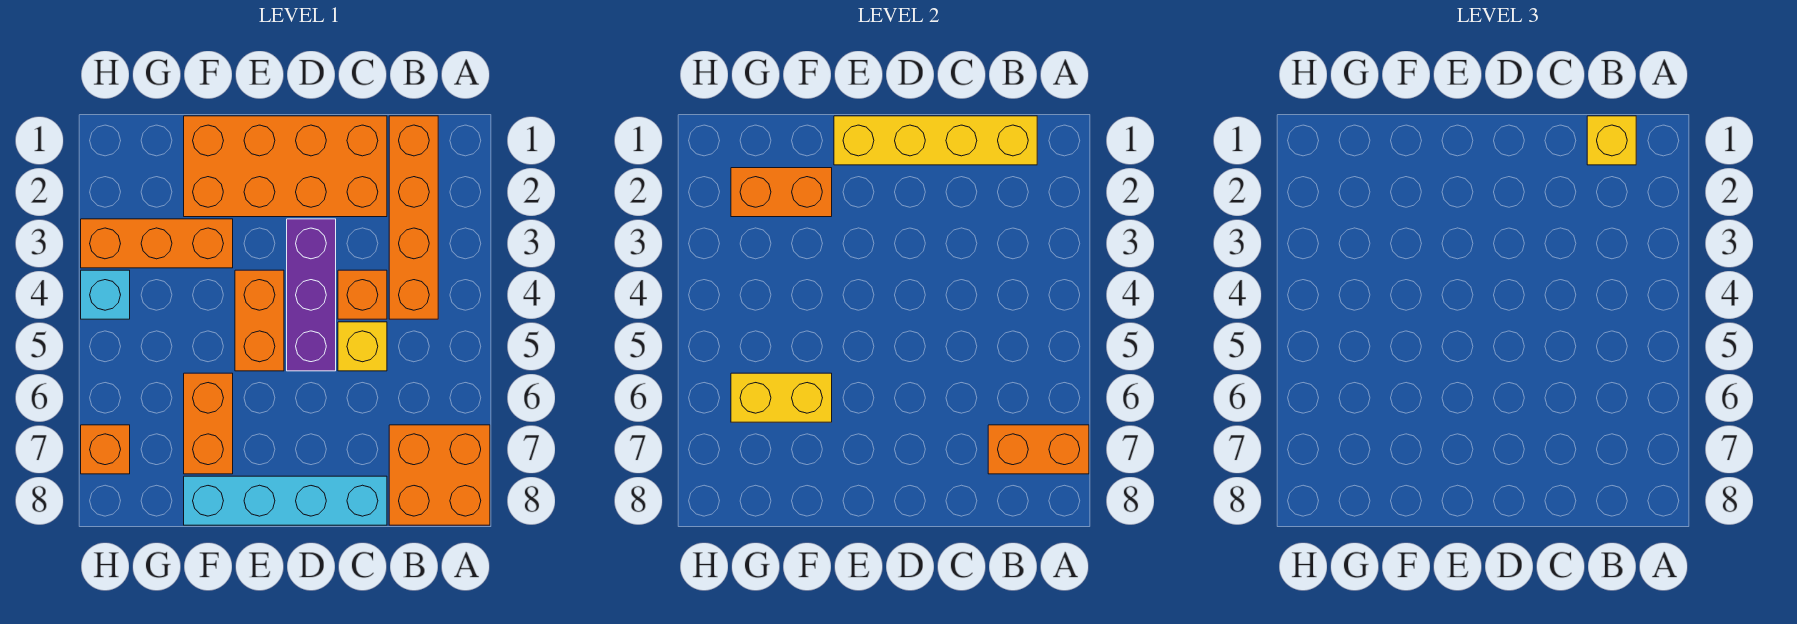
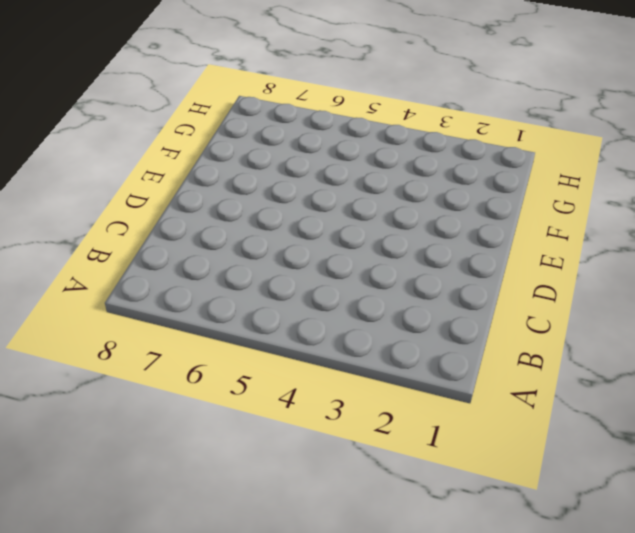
none -> orange brick A7:B8 level 1
none -> orange brick B1:B4 level 1
none -> orange brick C1:F2 level 1

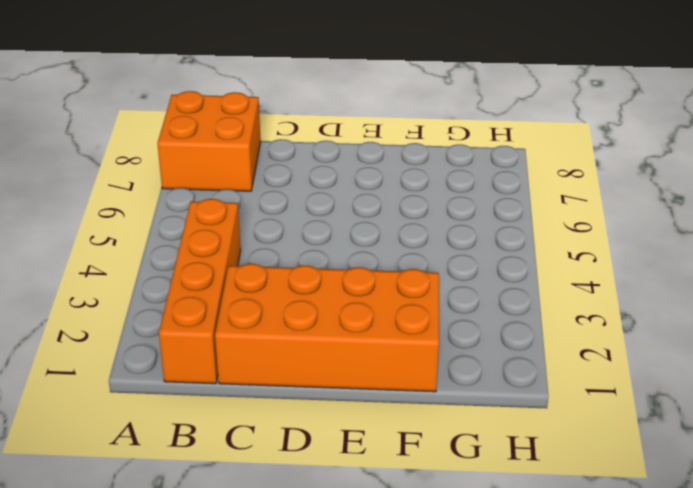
none -> orange brick C4 level 1
none -> yellow brick C5 level 1
none -> cyan brick C8:F8 level 1

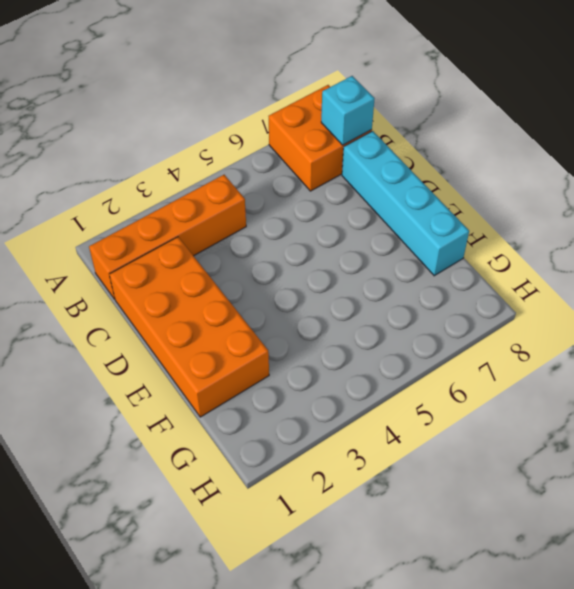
cyan brick B8 level 2 -> cyan brick H4 level 1
none -> orange brick C4 level 1
none -> yellow brick C5 level 1
none -> purple brick D3:D5 level 1

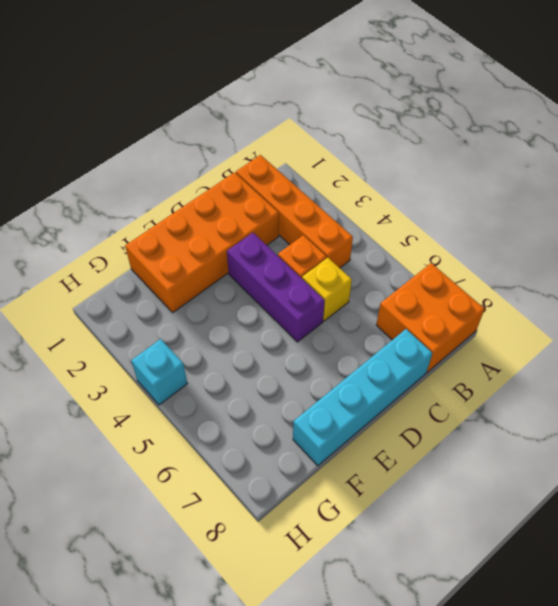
none -> orange brick E4:E5 level 1
none -> orange brick F3:H3 level 1
none -> orange brick F6:F7 level 1

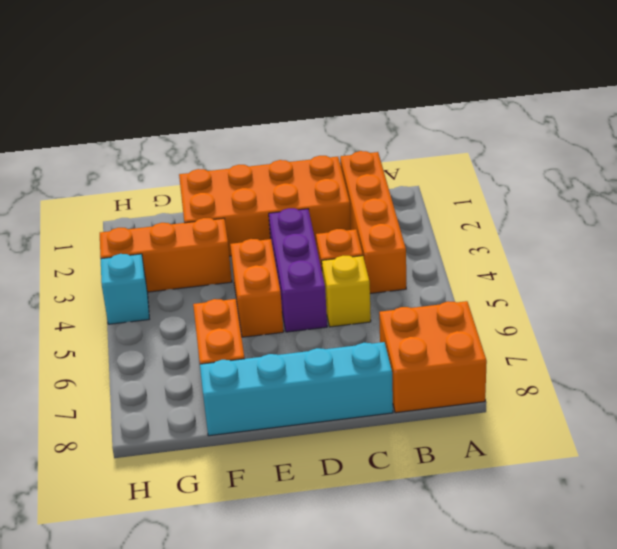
none -> orange brick H7 level 1
none -> orange brick A7:B7 level 2
none -> yellow brick B1:E1 level 2

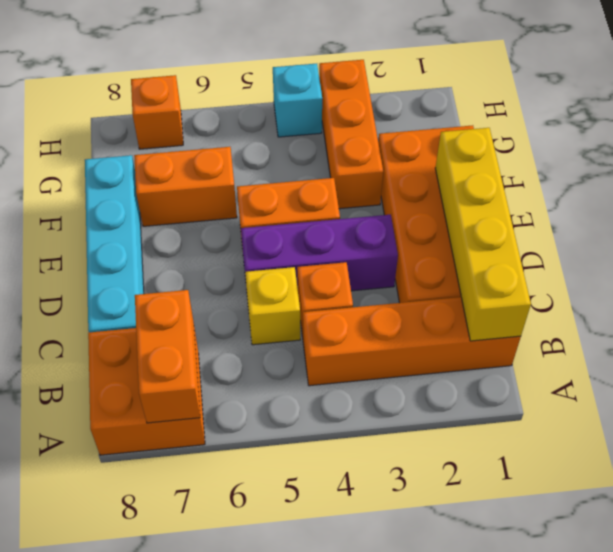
none -> orange brick F2:G2 level 2
none -> yellow brick F6:G6 level 2
none -> yellow brick B1 level 3

